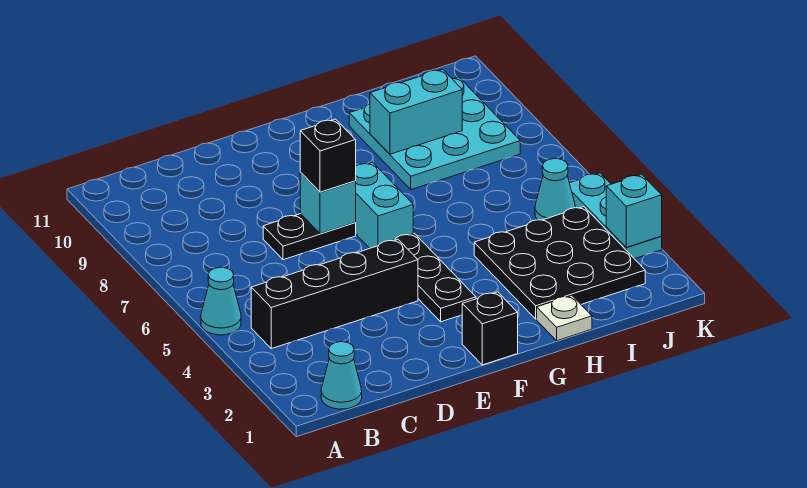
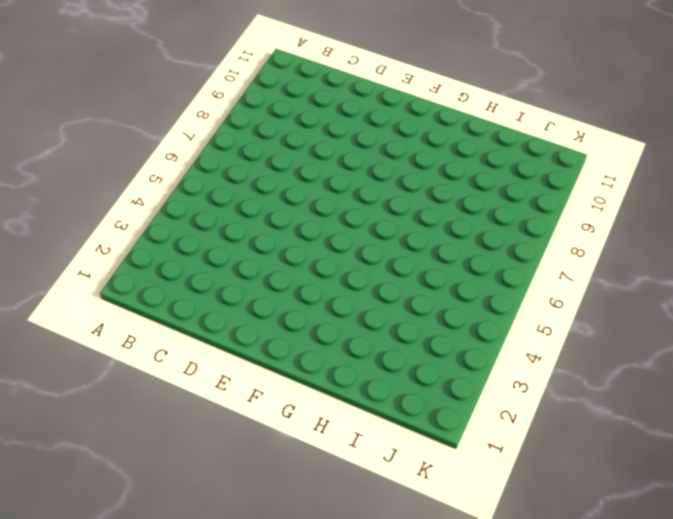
none -> cyan cone A5 level 1
none -> cyan cone B1 level 1
none -> black brick B4:E4 level 1

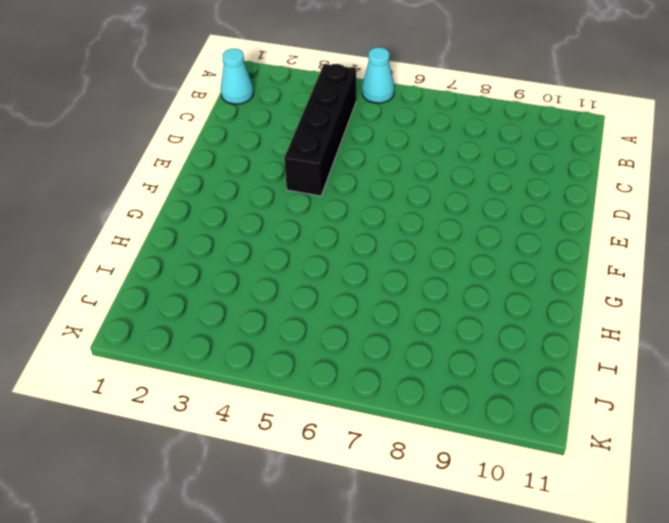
none -> black plate D7:E7 level 1
none -> black brick F1 level 1
none -> black plate F3:F5 level 1

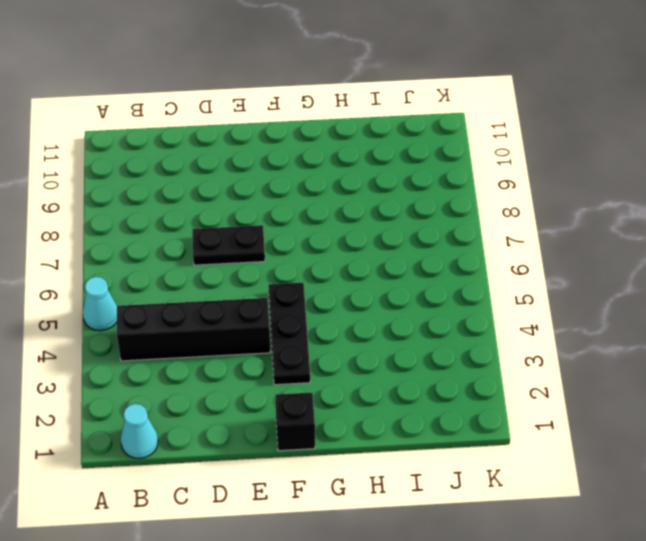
none -> cyan brick F6:F7 level 1
none -> white plate H1 level 1
none -> black plate H2:J4 level 1

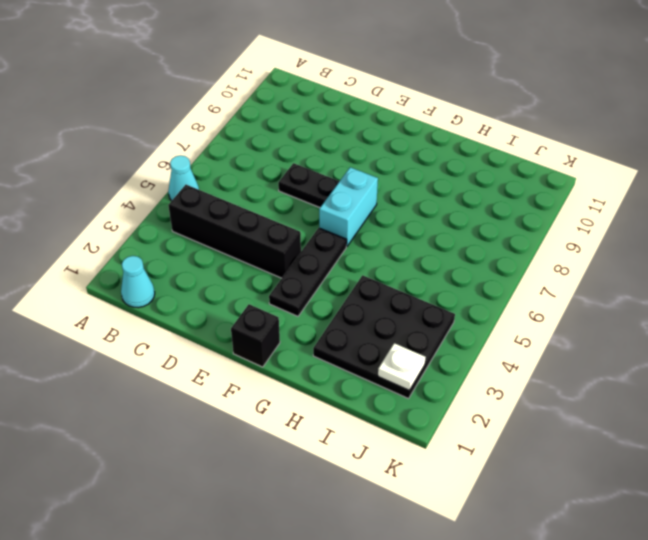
white plate J2 level 2 -> white plate H1 level 1
none -> cyan plate H8:J10 level 1
none -> cyan cone J5 level 1
none -> cyan plate K3:K5 level 1

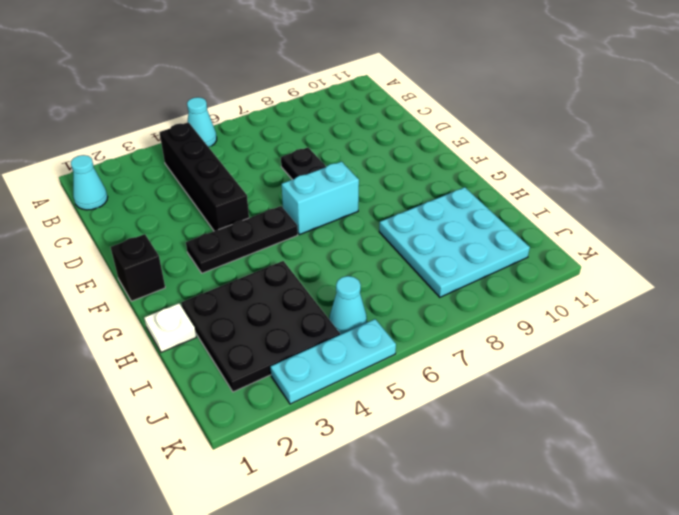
none -> cyan brick E7 level 2
none -> cyan brick H9:I9 level 2
none -> cyan brick K3 level 2

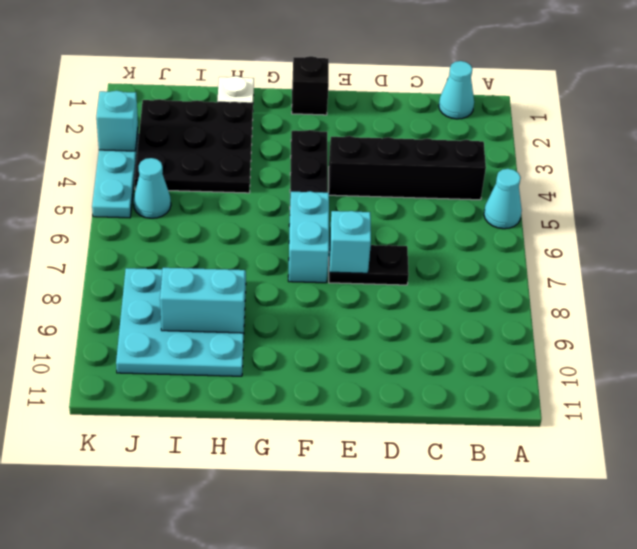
none -> black brick E7 level 3

